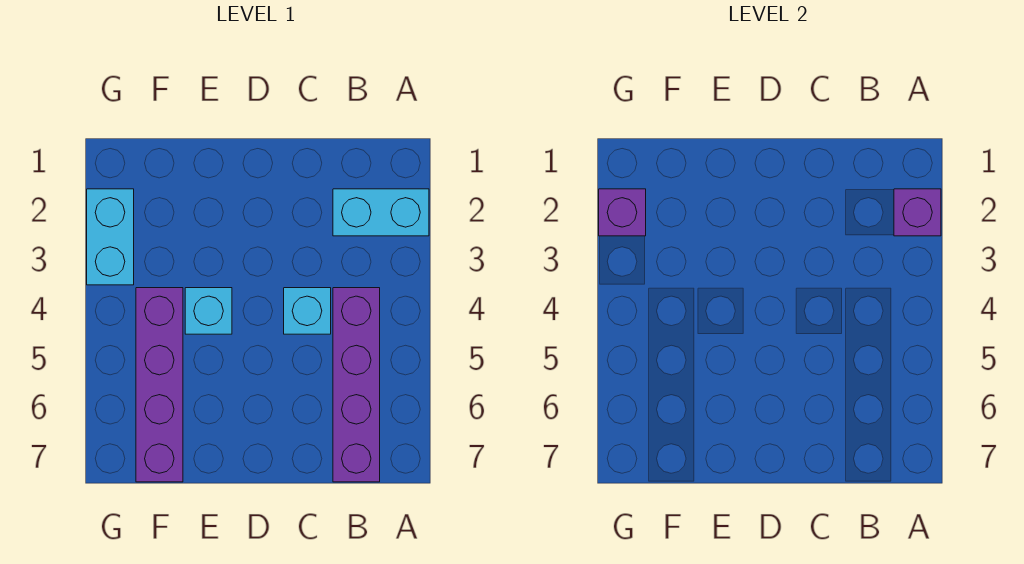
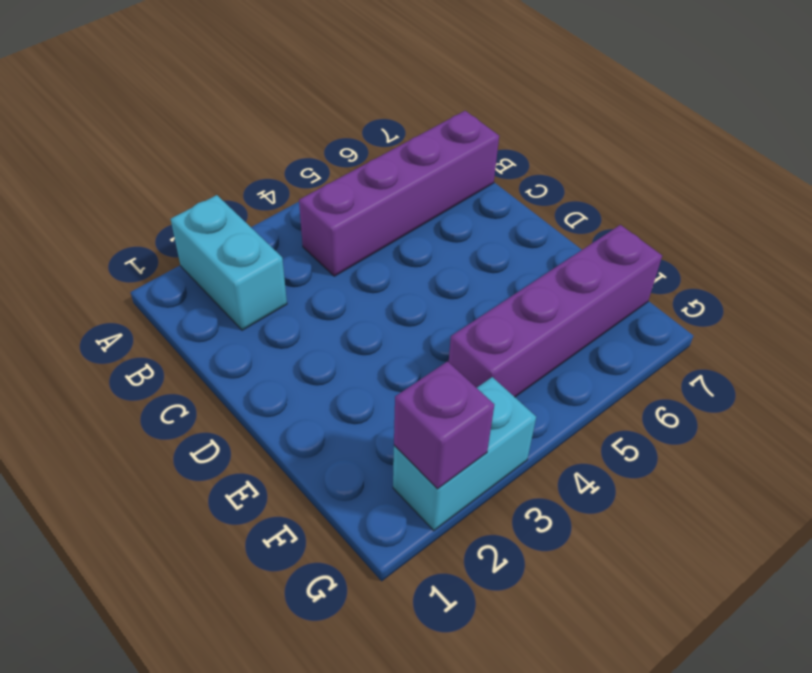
none -> cyan brick C4 level 1
none -> cyan brick E4 level 1

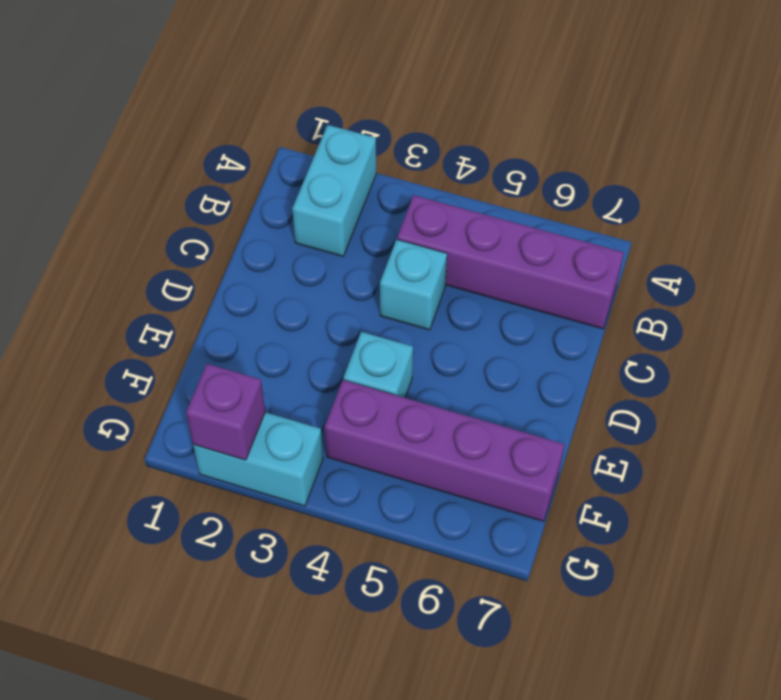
none -> purple brick A2 level 2

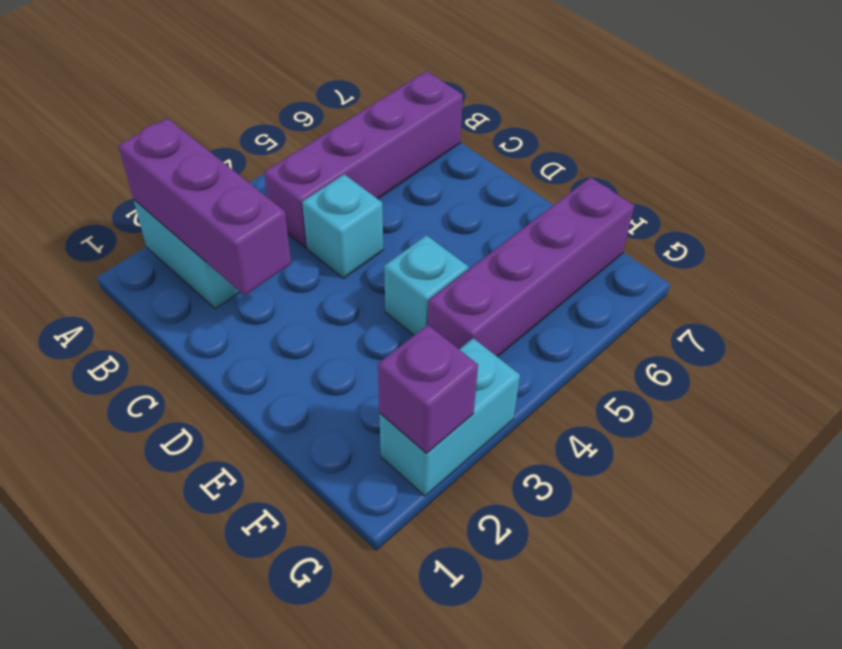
purple brick A2:C2 level 2 -> purple brick A2 level 2

